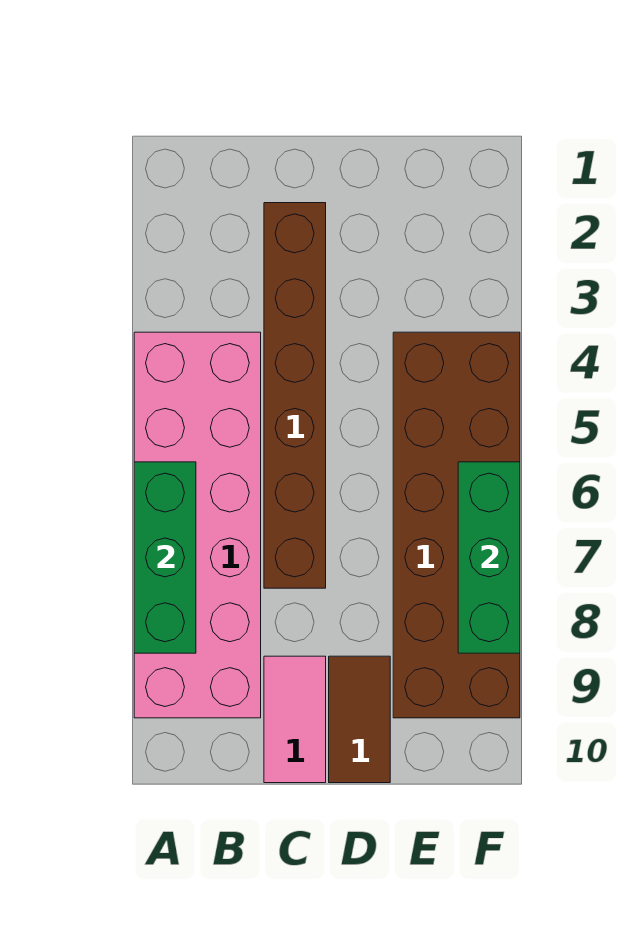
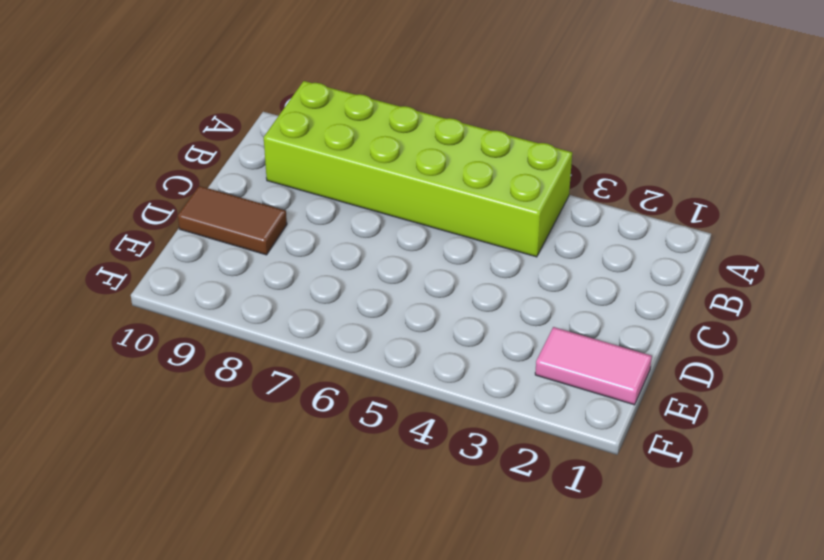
lime brick A4:B9 level 1 -> pink brick A4:B9 level 1
pink tile E1:E2 level 1 -> pink tile C9:C10 level 1
none -> brown brick C2:C7 level 1
none -> brown brick E4:F9 level 1

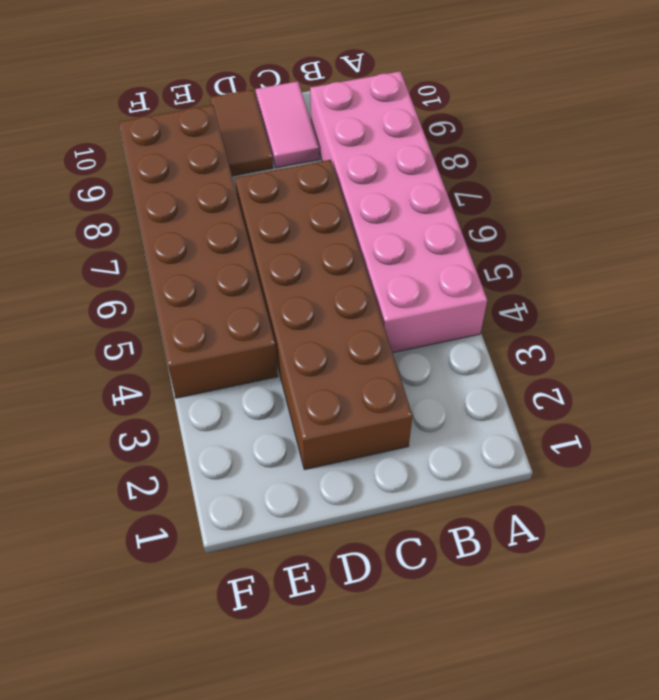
brown brick C2:D7 level 1 -> brown brick C2:C7 level 1
none -> green brick A6:A8 level 2
none -> green brick F6:F8 level 2

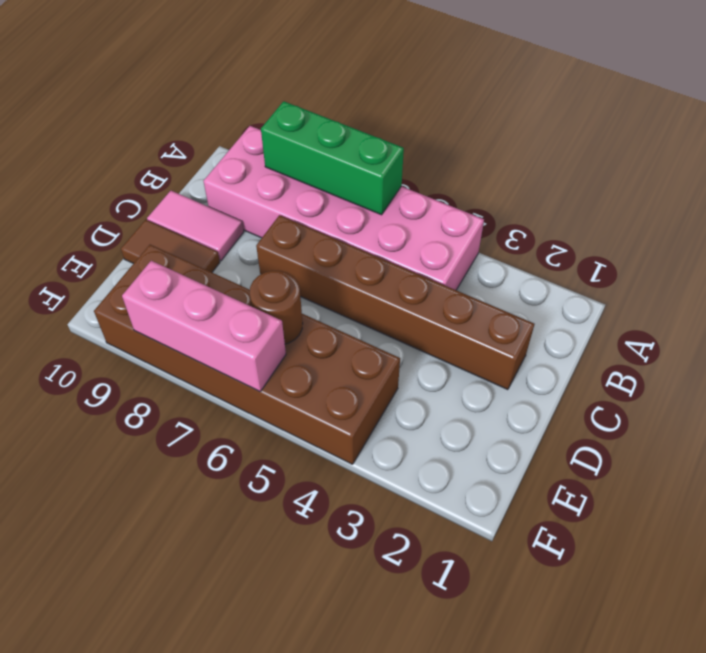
brown round brick E6 level 2 -> none
pink brick F6:F8 level 2 -> green brick F6:F8 level 2

